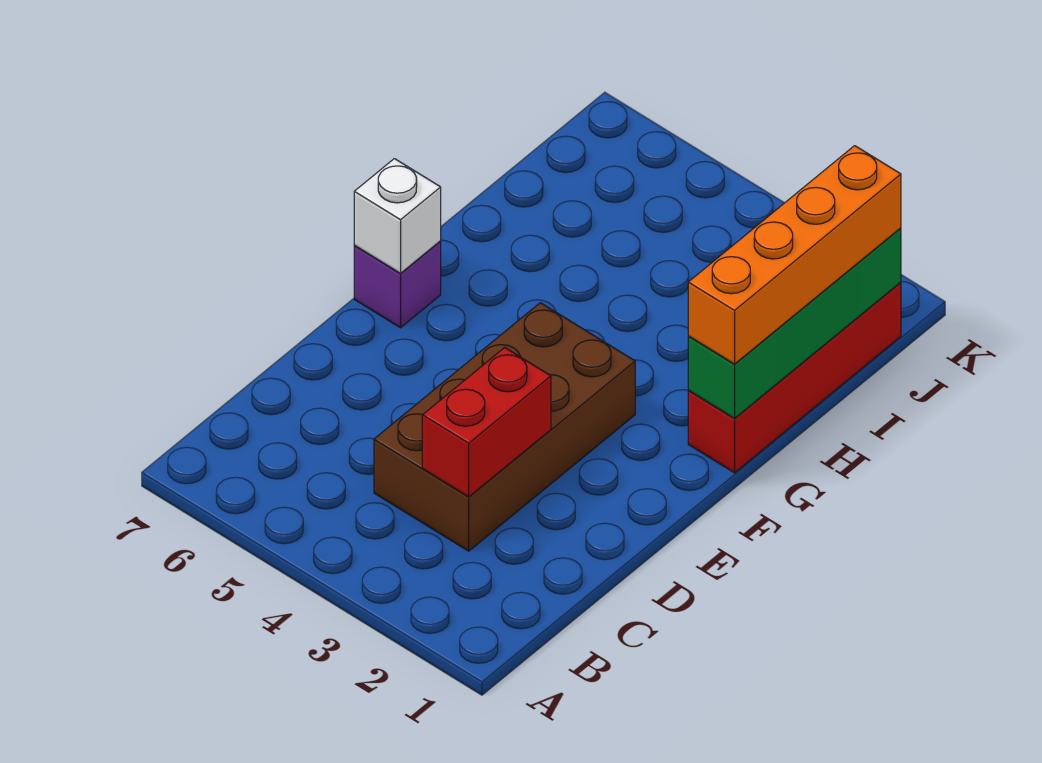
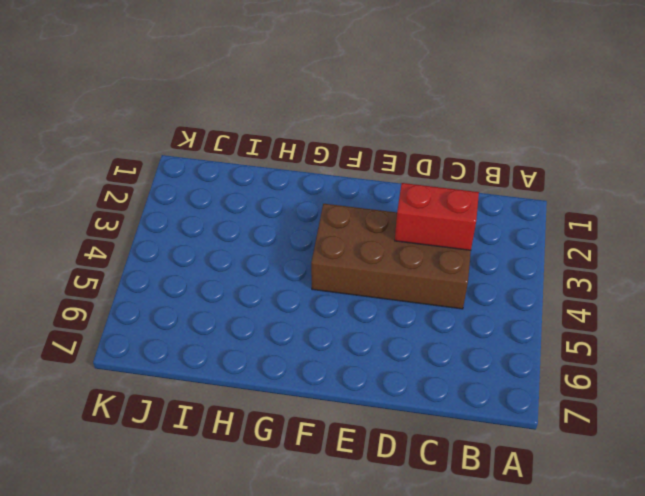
none -> purple brick F7 level 1
none -> red brick G1:J1 level 1

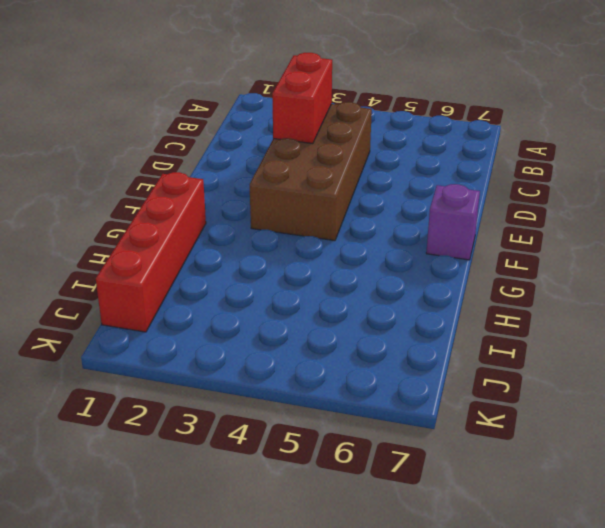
none -> white brick F7 level 2
none -> green brick G1:J1 level 2

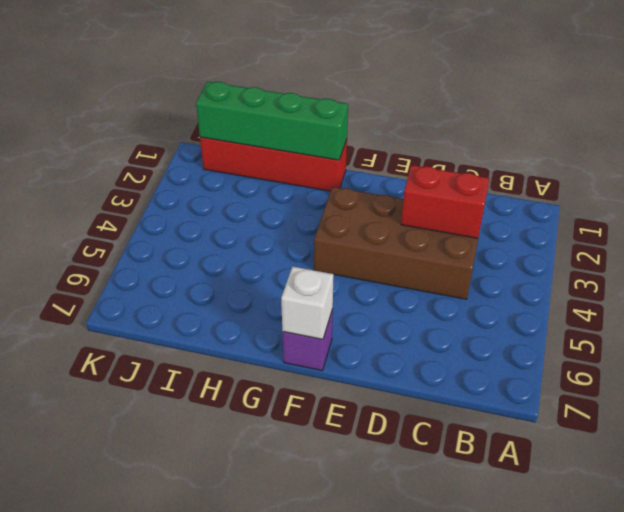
none -> orange brick G1:J1 level 3

